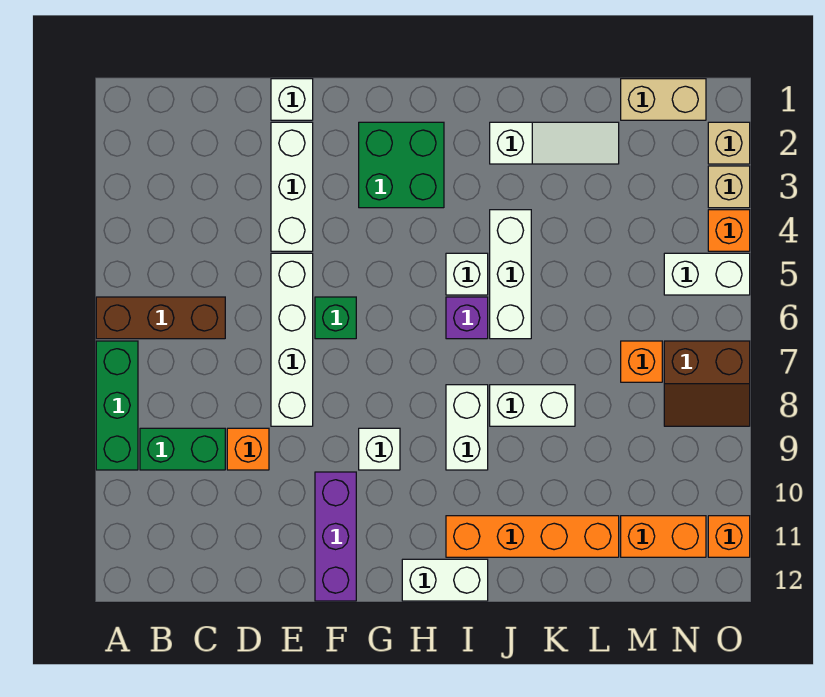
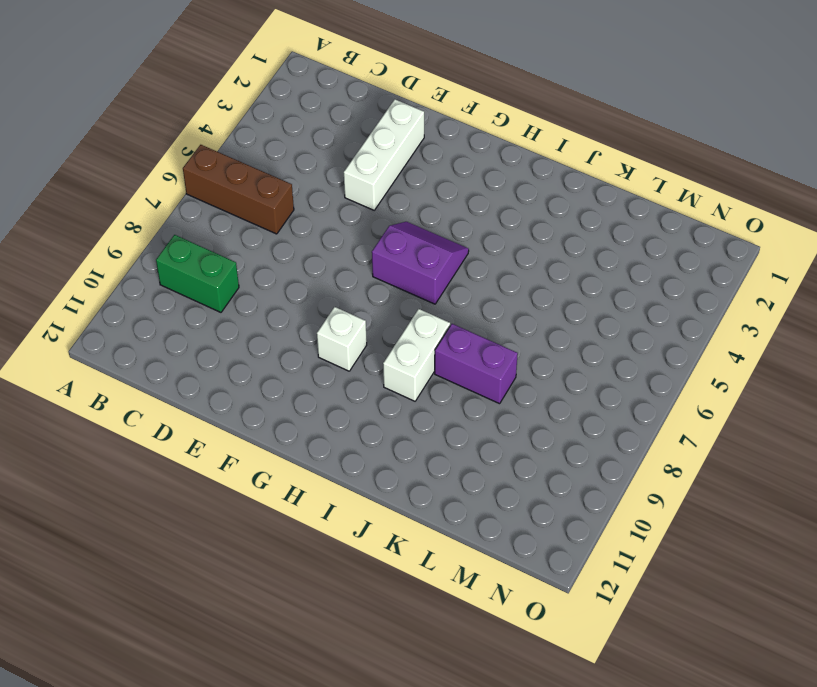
purple slope G5:H6 level 1 top 6 -> none
purple brick J8:K8 level 1 -> white brick J8:K8 level 1
none -> green brick A7:A9 level 1
none -> orange brick D9 level 1
none -> white brick E1 level 1

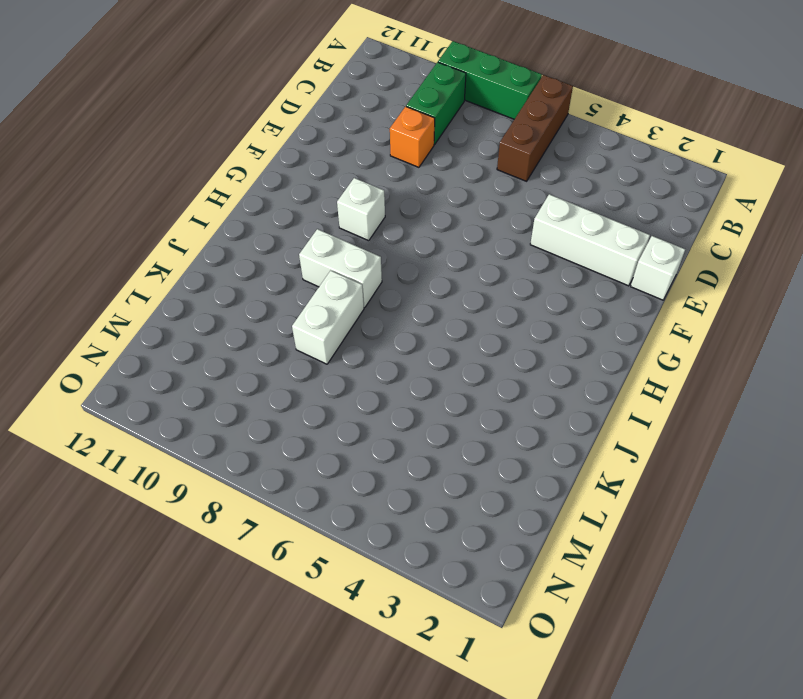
none -> white brick E5:E8 level 1
none -> green brick F6 level 1
none -> purple brick F10:F12 level 1

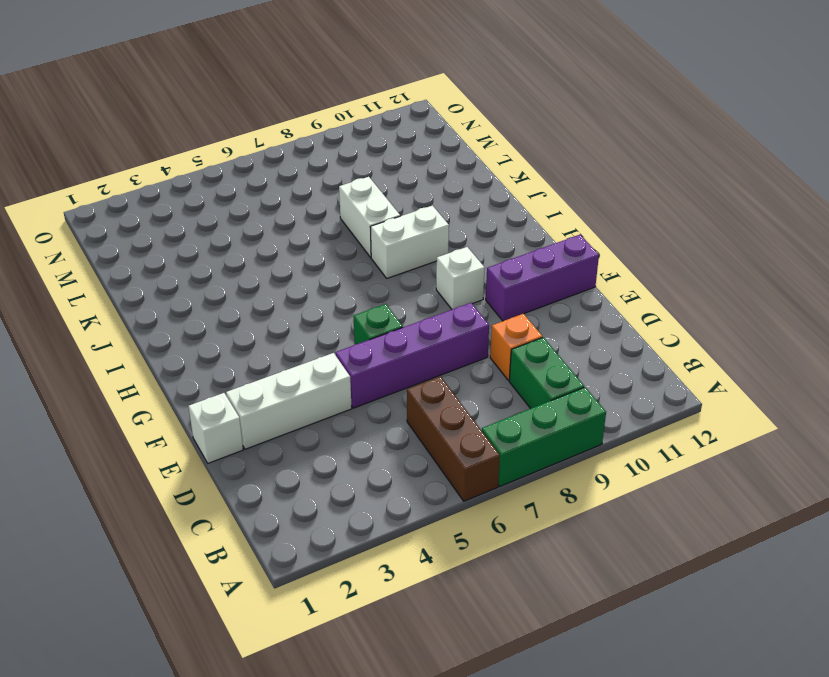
purple brick E5:E8 level 1 -> white brick E5:E8 level 1
none -> green brick G2:H3 level 1
none -> white brick H12:I12 level 1
none -> white brick I5 level 1

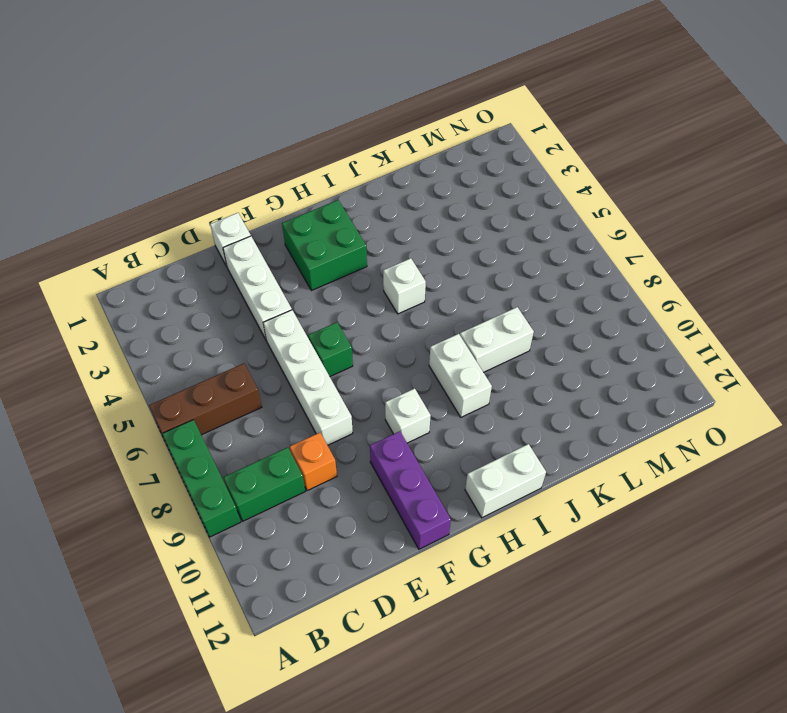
none -> purple brick I6 level 1
none -> orange brick I11:L11 level 1
none -> white slope J2:L2 level 1 top J

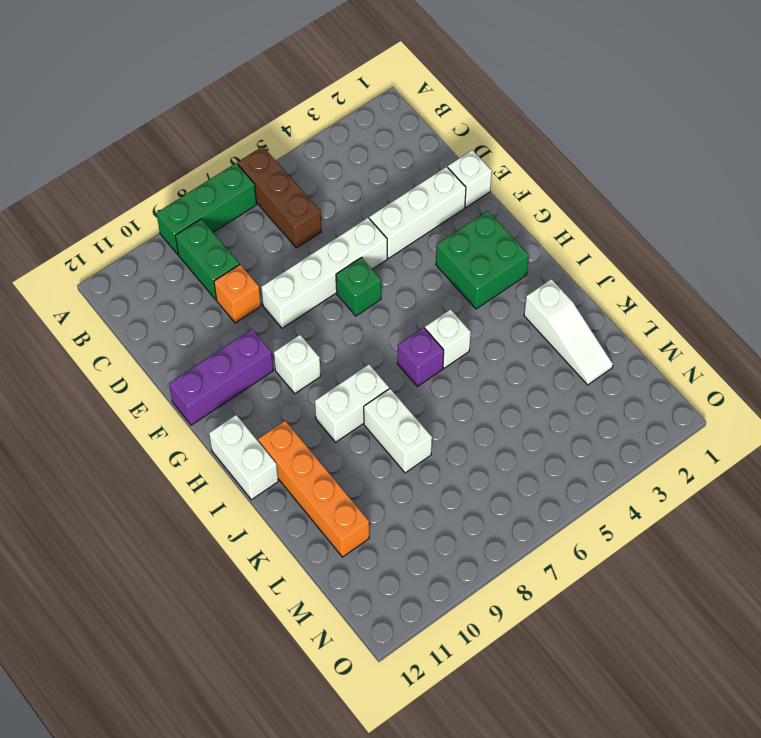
none -> white brick J4:J6 level 1
none -> tan brick M1:N1 level 1
none -> orange brick M7 level 1

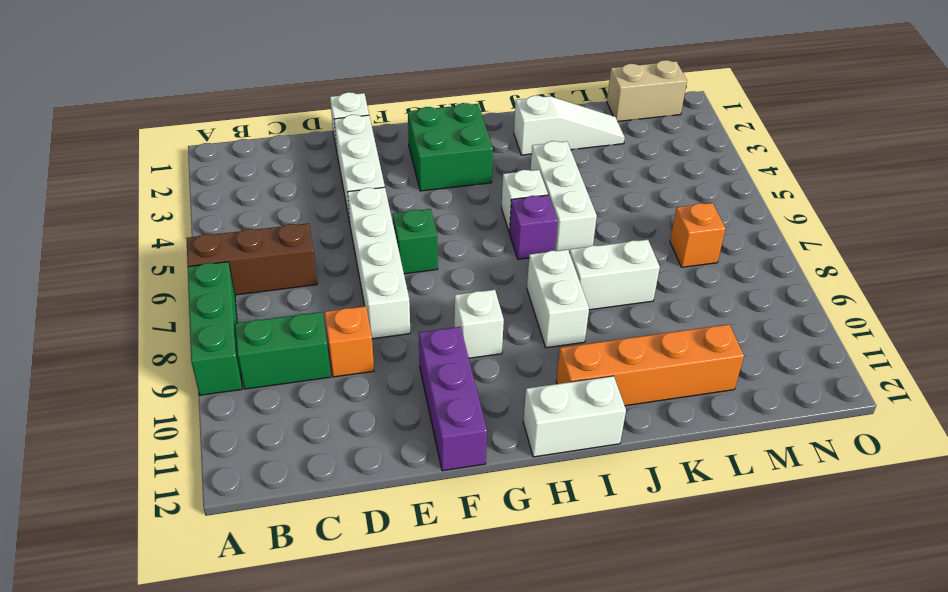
none -> orange brick M11:N11 level 1
none -> white brick N5:O5 level 1
none -> brown slope N7:O8 level 1 top 7

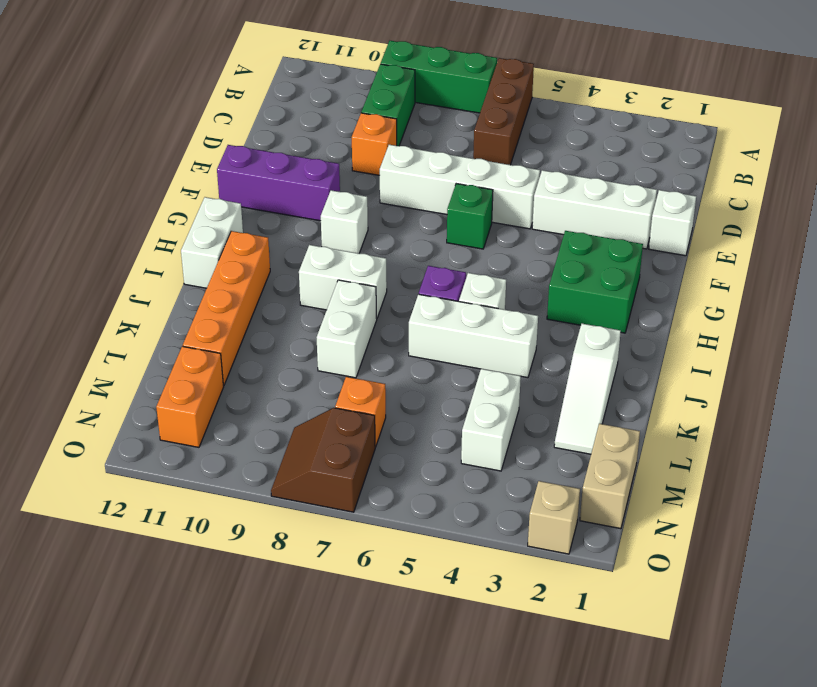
white brick L4:M4 level 1 -> white brick N5:O5 level 1
none -> tan brick O3 level 1
none -> orange brick O4 level 1
none -> orange brick O11 level 1

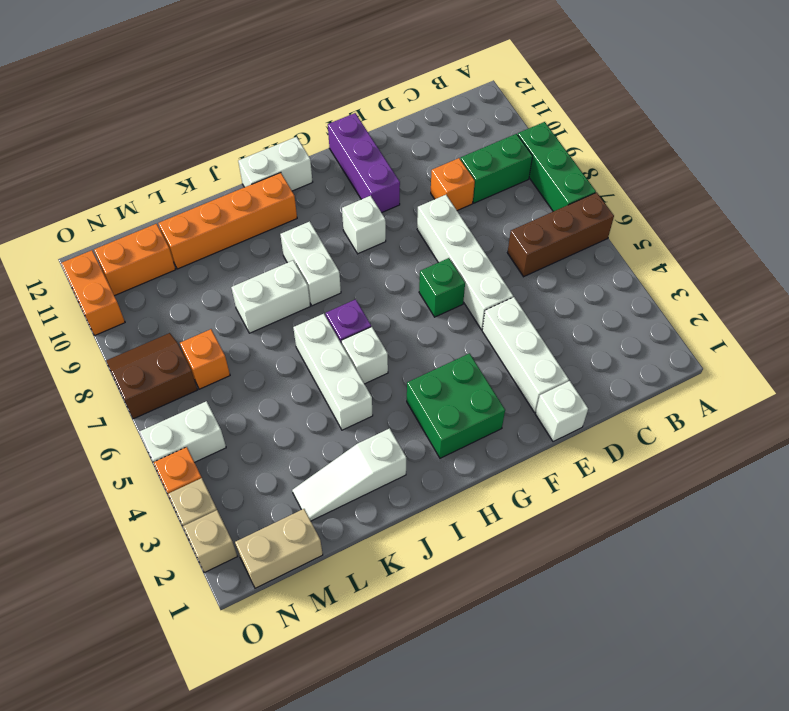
orange brick O10:O11 level 1 -> orange brick O11 level 1

